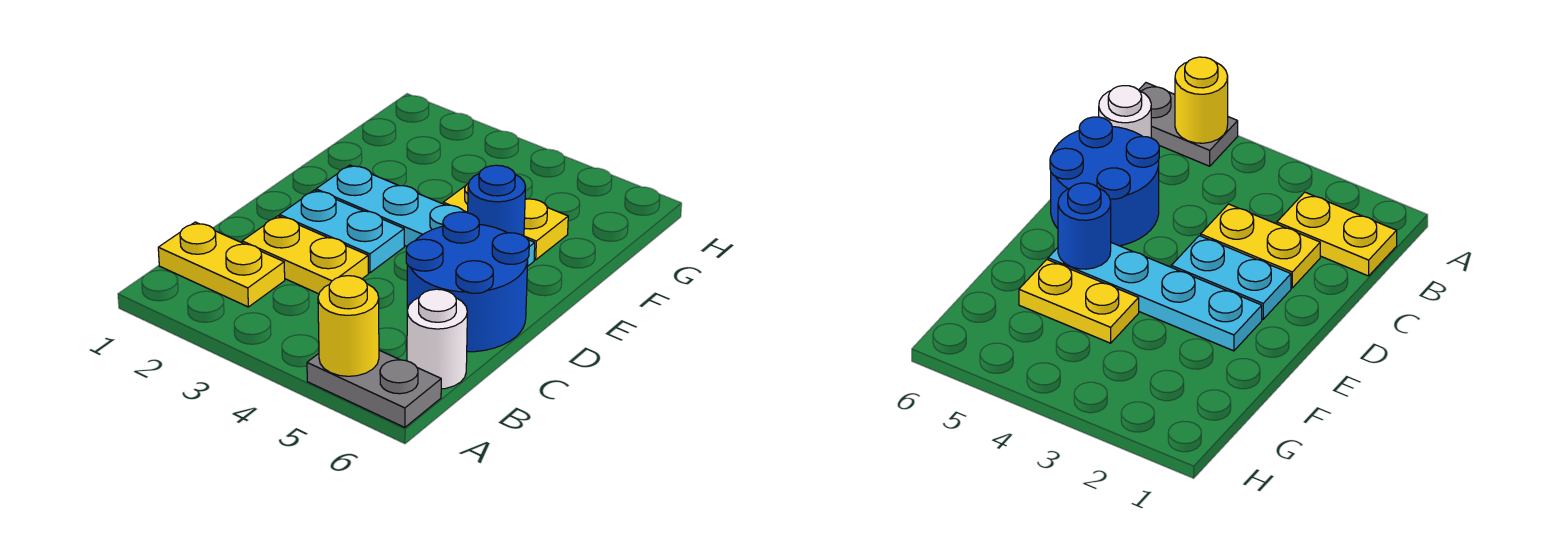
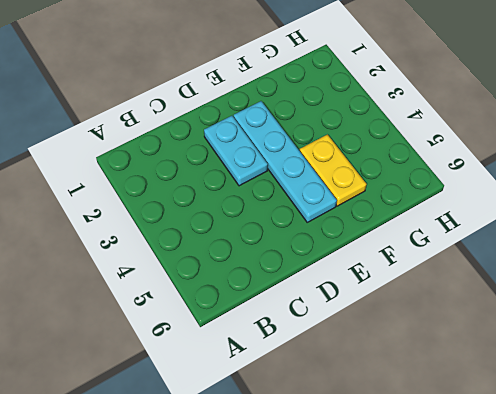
none -> grey plate A5:A6 level 1
none -> yellow plate B1:B2 level 1

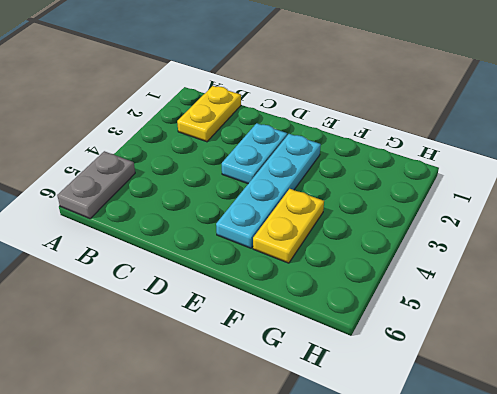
none -> white round brick B6 level 1
none -> yellow plate C2:C3 level 1

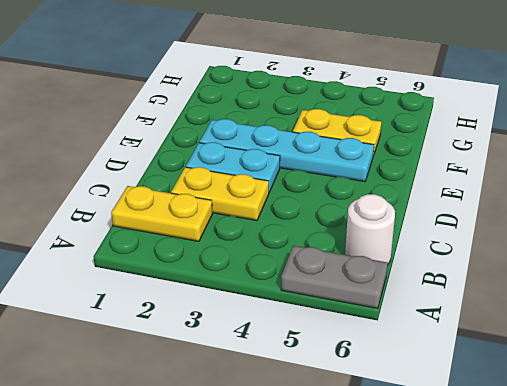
none -> blue round brick C5:D6 level 1
none -> yellow round brick A5 level 2

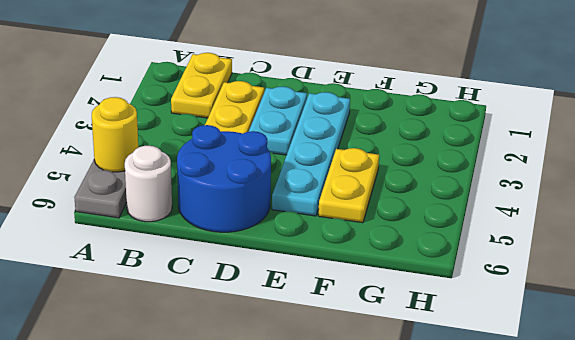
none -> blue round brick E5 level 2

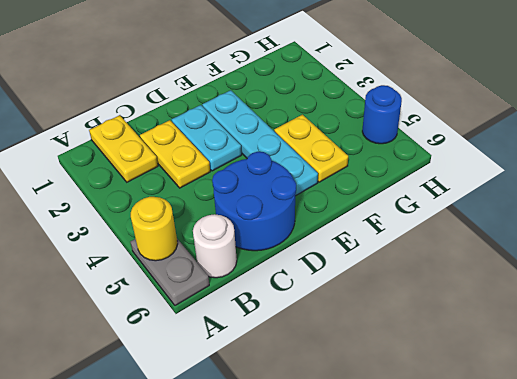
blue round brick H5 level 1 -> blue round brick E5 level 2

